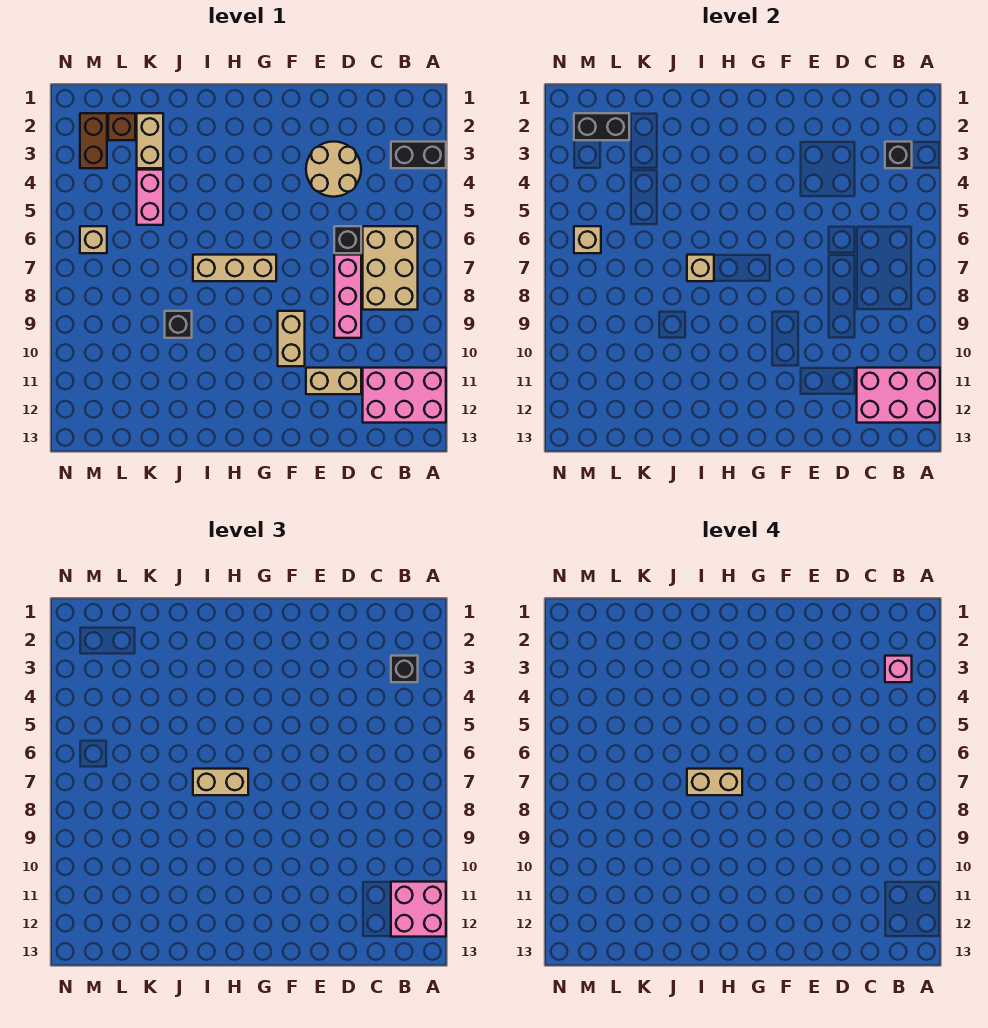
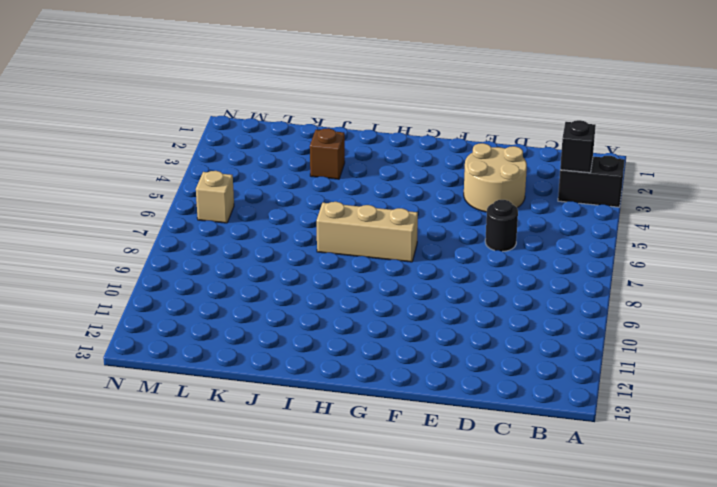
black round brick D6 level 1 -> black brick D6 level 1
brown brick J3 level 1 -> brown brick L2 level 1
none -> pink brick A11:C12 level 1
none -> tan brick B6:C8 level 1
none -> pink brick D7:D9 level 1

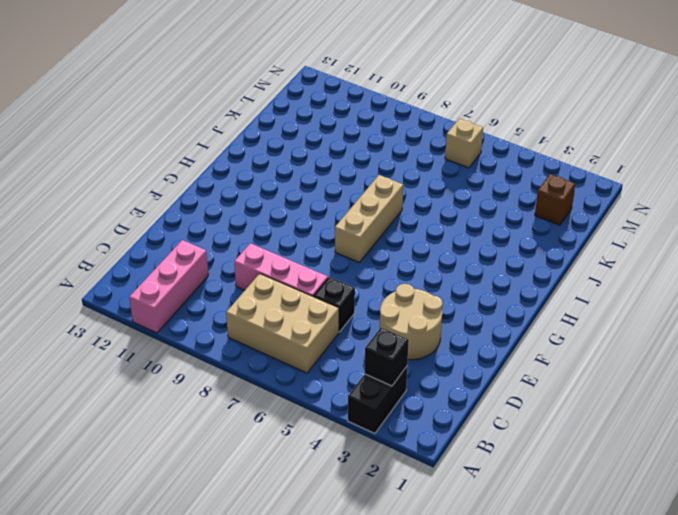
pink brick A11:C11 level 1 -> pink brick A11:C12 level 1
none -> tan brick D11:E11 level 1
none -> tan brick F9:F10 level 1
none -> black brick J9 level 1

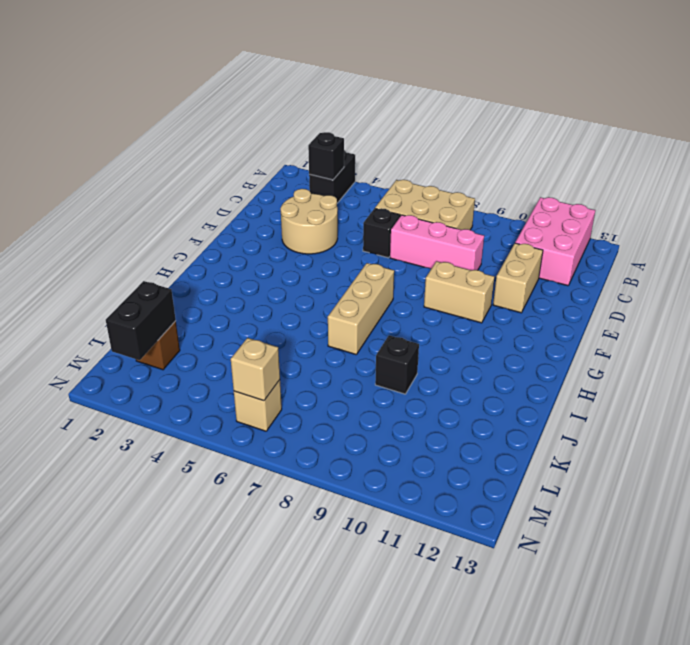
none -> tan brick K2:K3 level 1
none -> pink brick K4:K5 level 1
none -> brown brick M2:M3 level 1

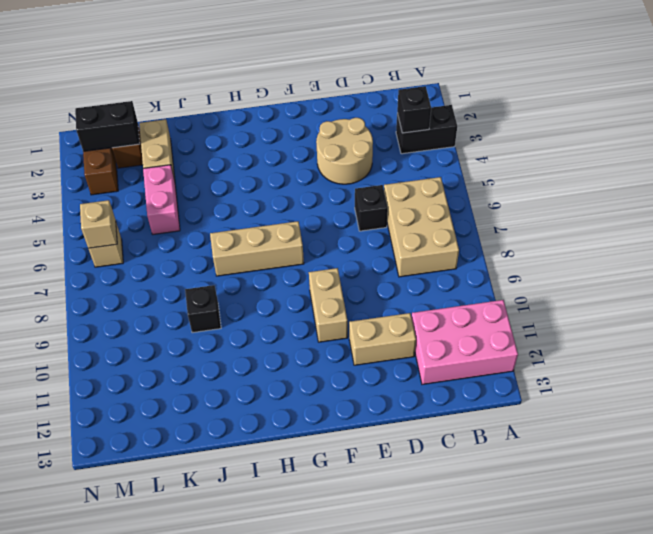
none -> pink brick D7:D9 level 1
none -> pink brick A11:C12 level 2
none -> tan brick I7 level 2

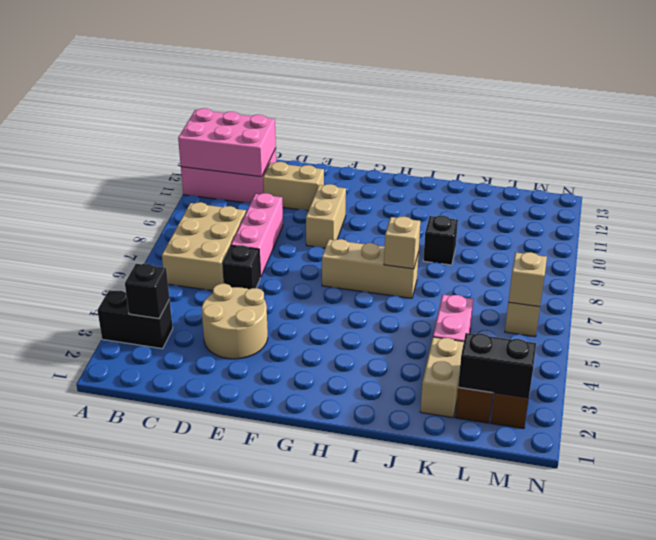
none -> pink brick A11:B12 level 3
none -> black brick B3 level 3
none -> tan brick H7:I7 level 3

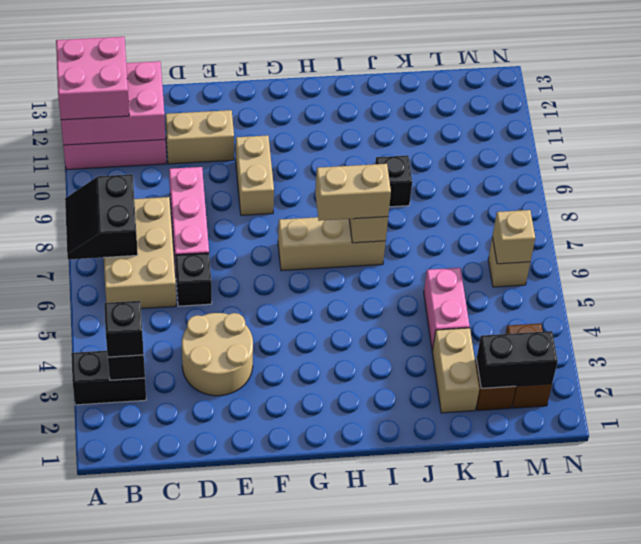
black slope A7:B8 level 2 top B -> none
none -> pink brick B3 level 4
none -> tan brick H7:I7 level 4

